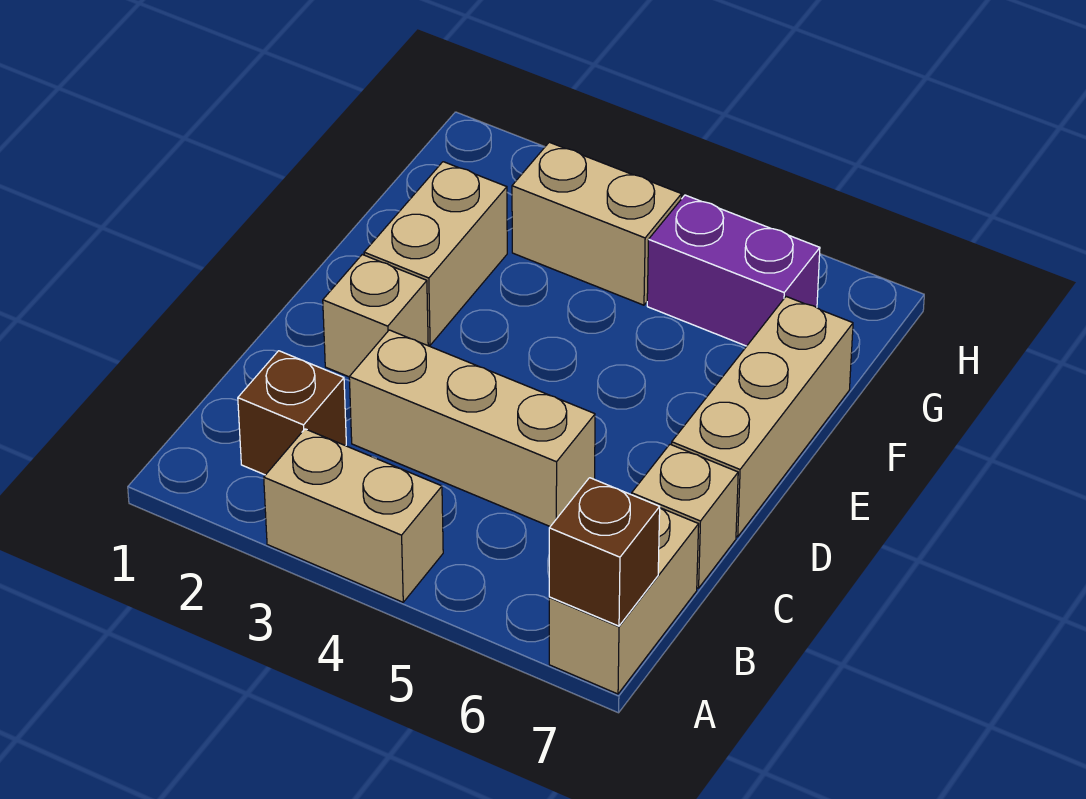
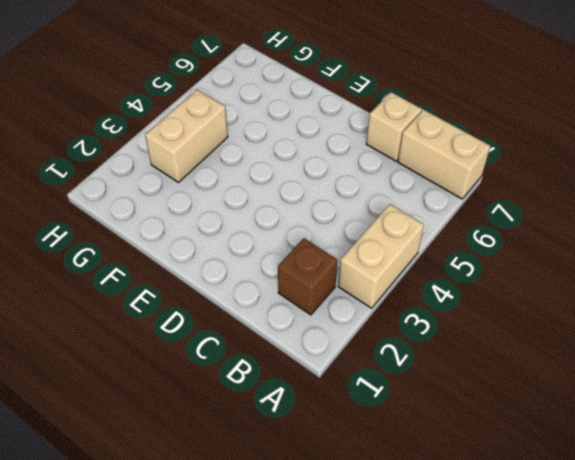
none -> tan brick C3:C5 level 1
none -> tan brick D2 level 1

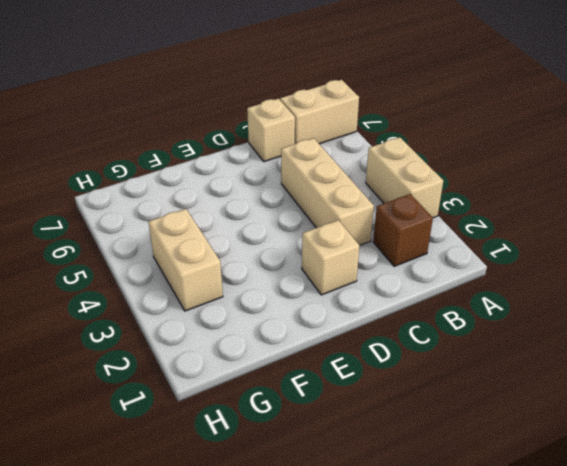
none -> tan brick D7:F7 level 1
none -> tan brick E2:F2 level 1

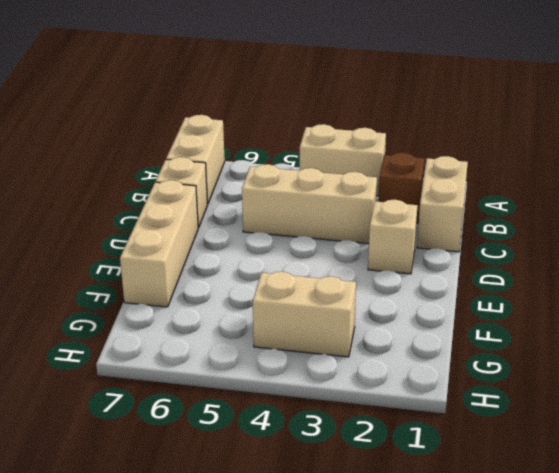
tan brick B1:C1 level 1 -> tan brick E2:F2 level 1
none -> purple brick G5:G6 level 1
none -> brown brick A7 level 2

